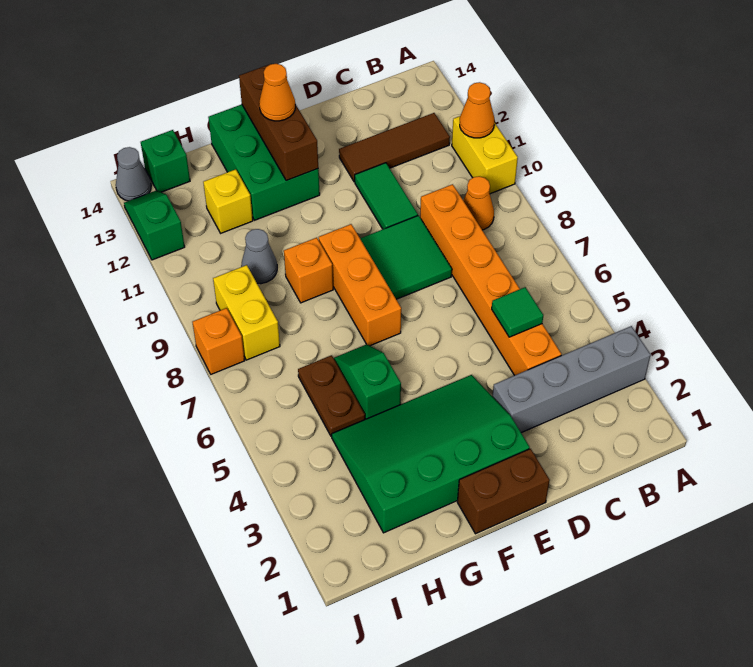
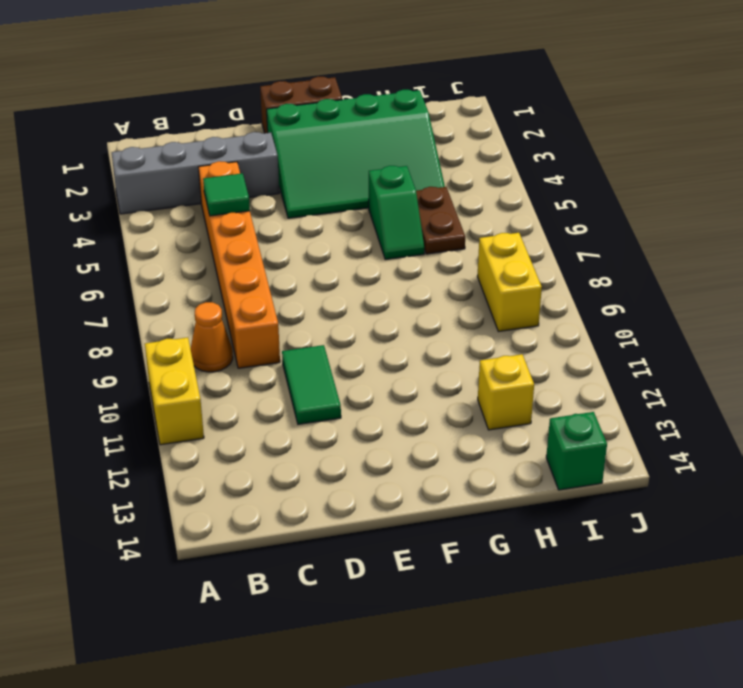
none -> brown tile B12:D12 level 1
none -> green tile D8:E9 level 1
none -> orange brick F7:F9 level 1

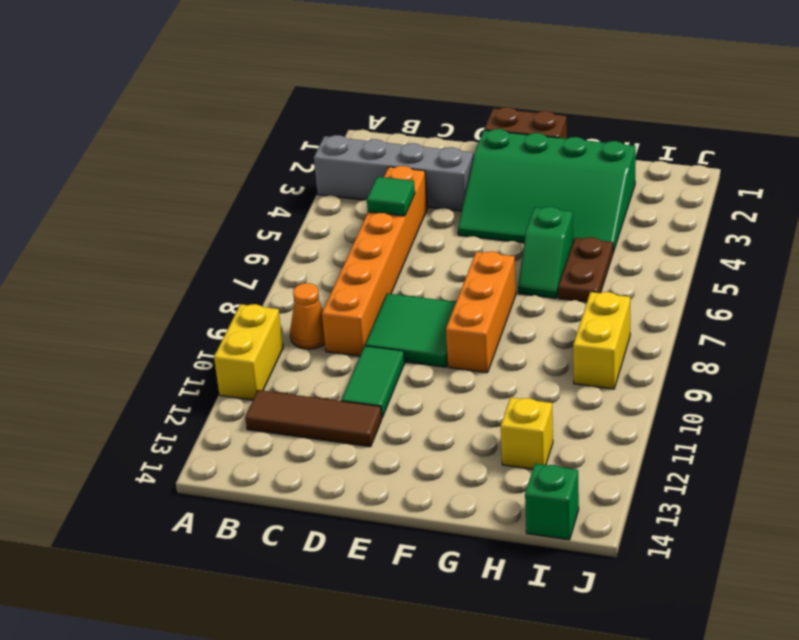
none -> green brick F12:G14 level 1
none -> orange brick G9 level 1
none -> grey cone H10 level 1

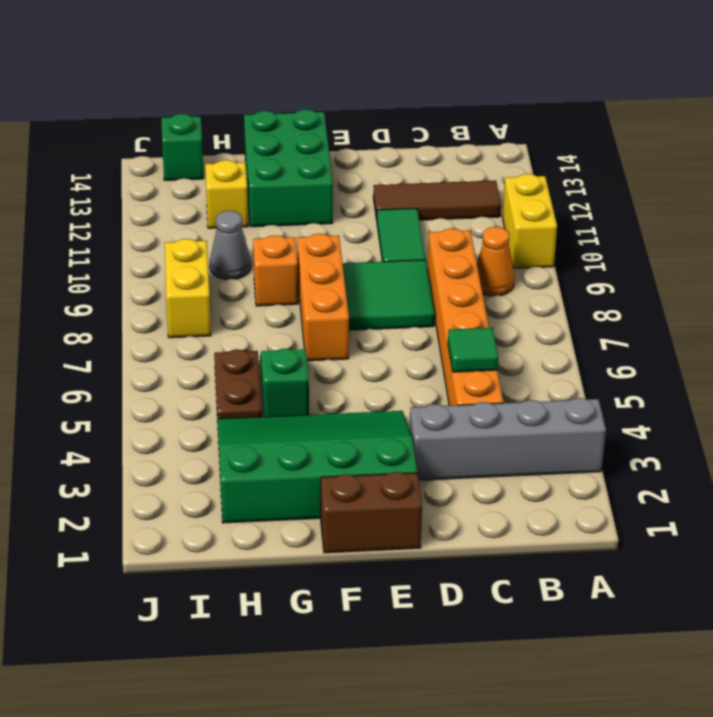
none -> orange brick J8 level 1
none -> green slope J12:J13 level 1 top 12
none -> grey cone J14 level 1

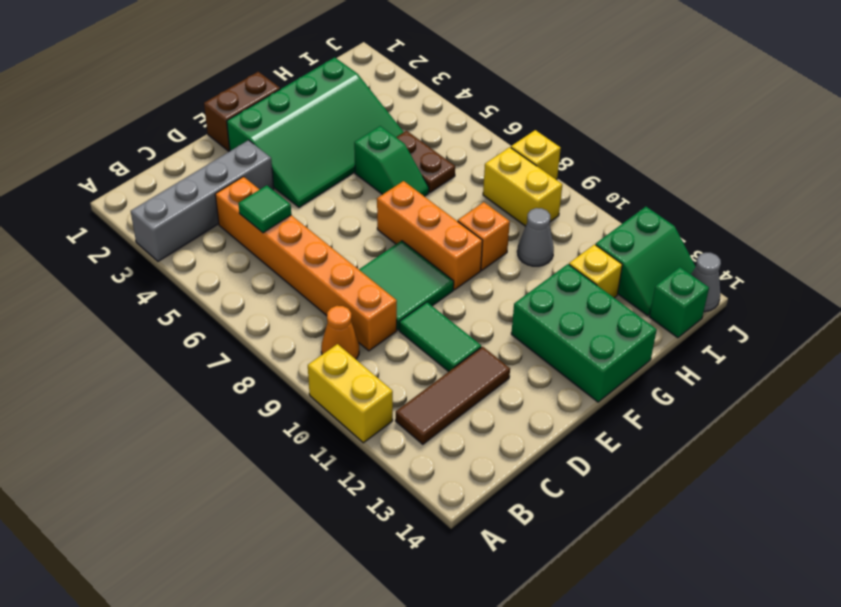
green slope I12:J13 level 1 top 12 -> green slope J12:J13 level 1 top 12
yellow brick J8 level 1 -> orange brick J8 level 1
none -> orange cone A11 level 2
none -> brown brick F12:F14 level 2
none -> orange cone F13 level 3

